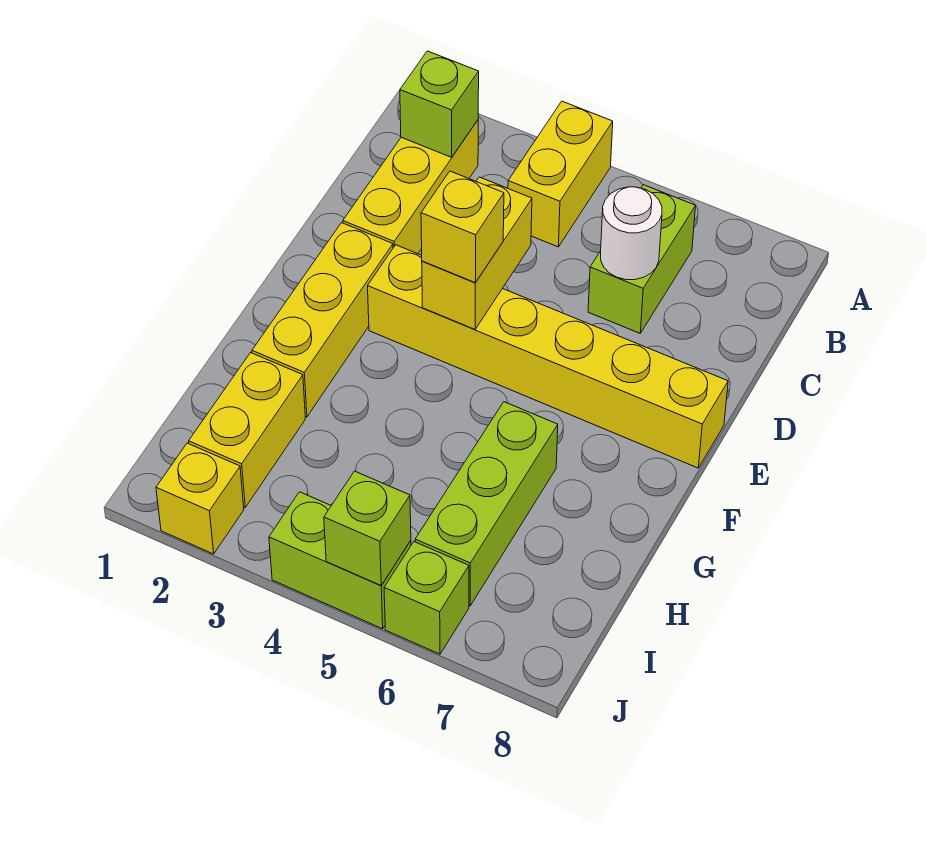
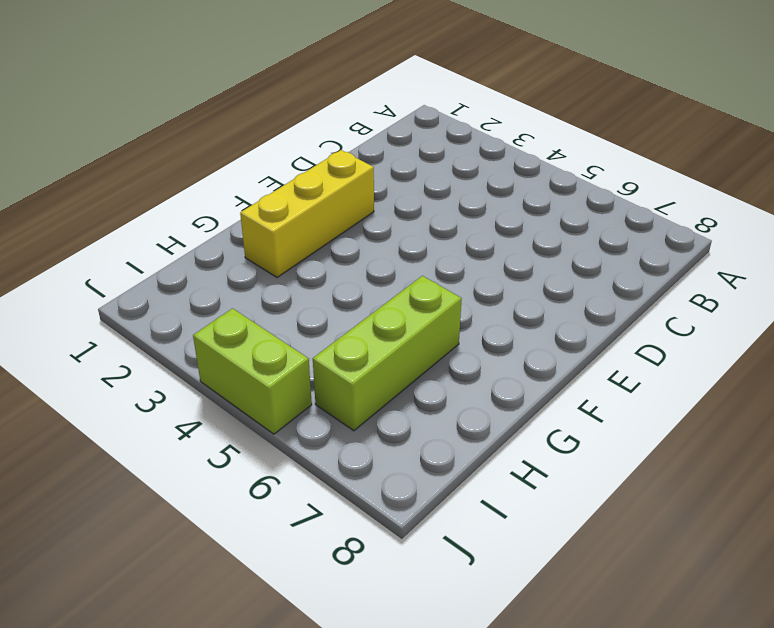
none -> yellow brick A4:B4 level 1
none -> yellow brick B2:D2 level 1
none -> lime brick B6:C6 level 1

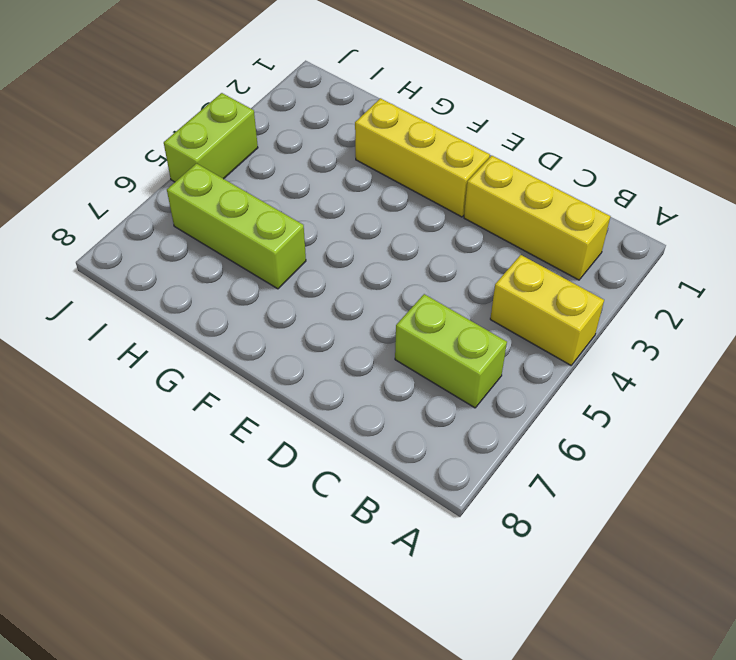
none -> yellow brick E3:E8 level 1
none -> yellow brick H2:I2 level 1
none -> yellow brick J2 level 1

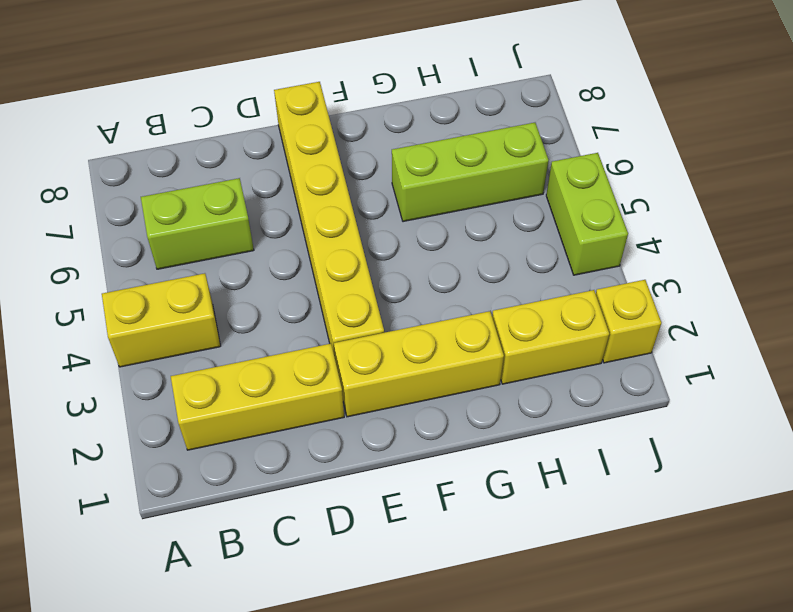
none -> lime brick J6 level 1
none -> lime brick B2 level 2
none -> white round brick C6 level 2

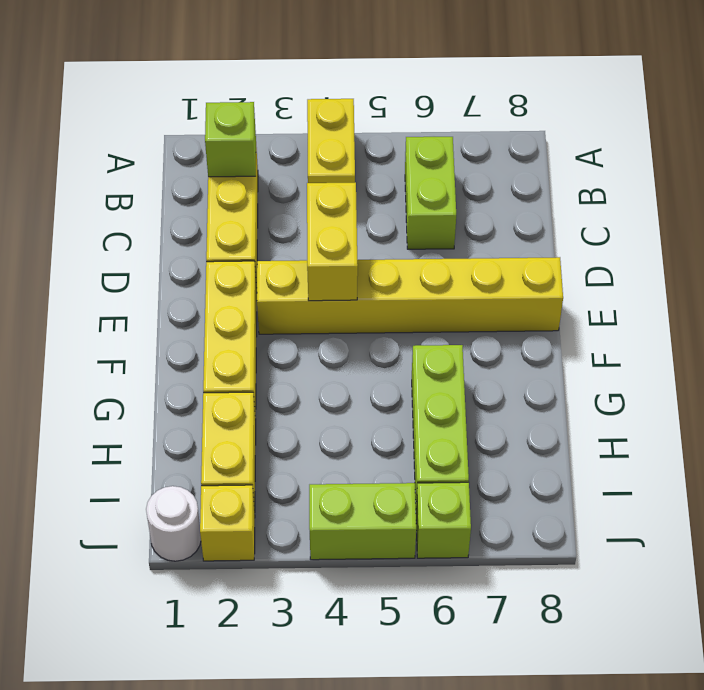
white round brick J1 level 1 -> white round brick C6 level 2
none -> lime brick J5 level 2
none -> yellow brick E4 level 3

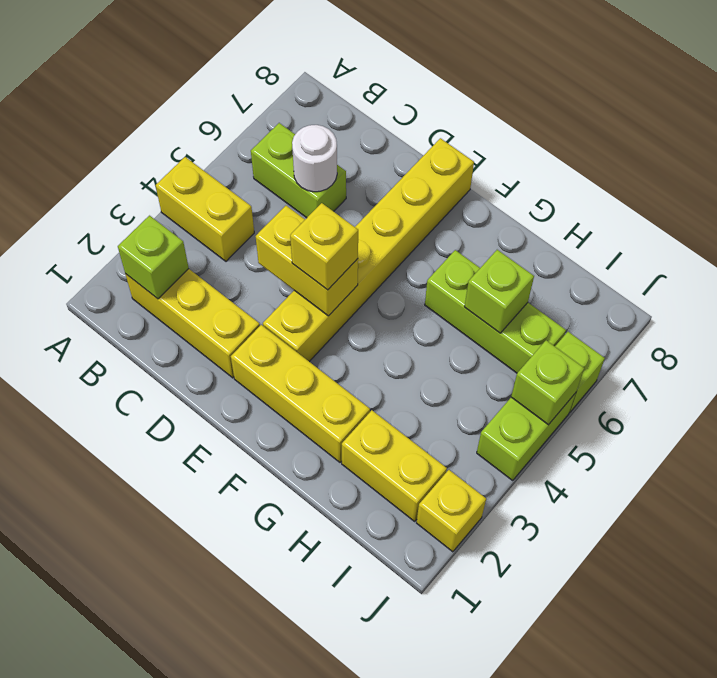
lime brick H6 level 2 -> none

